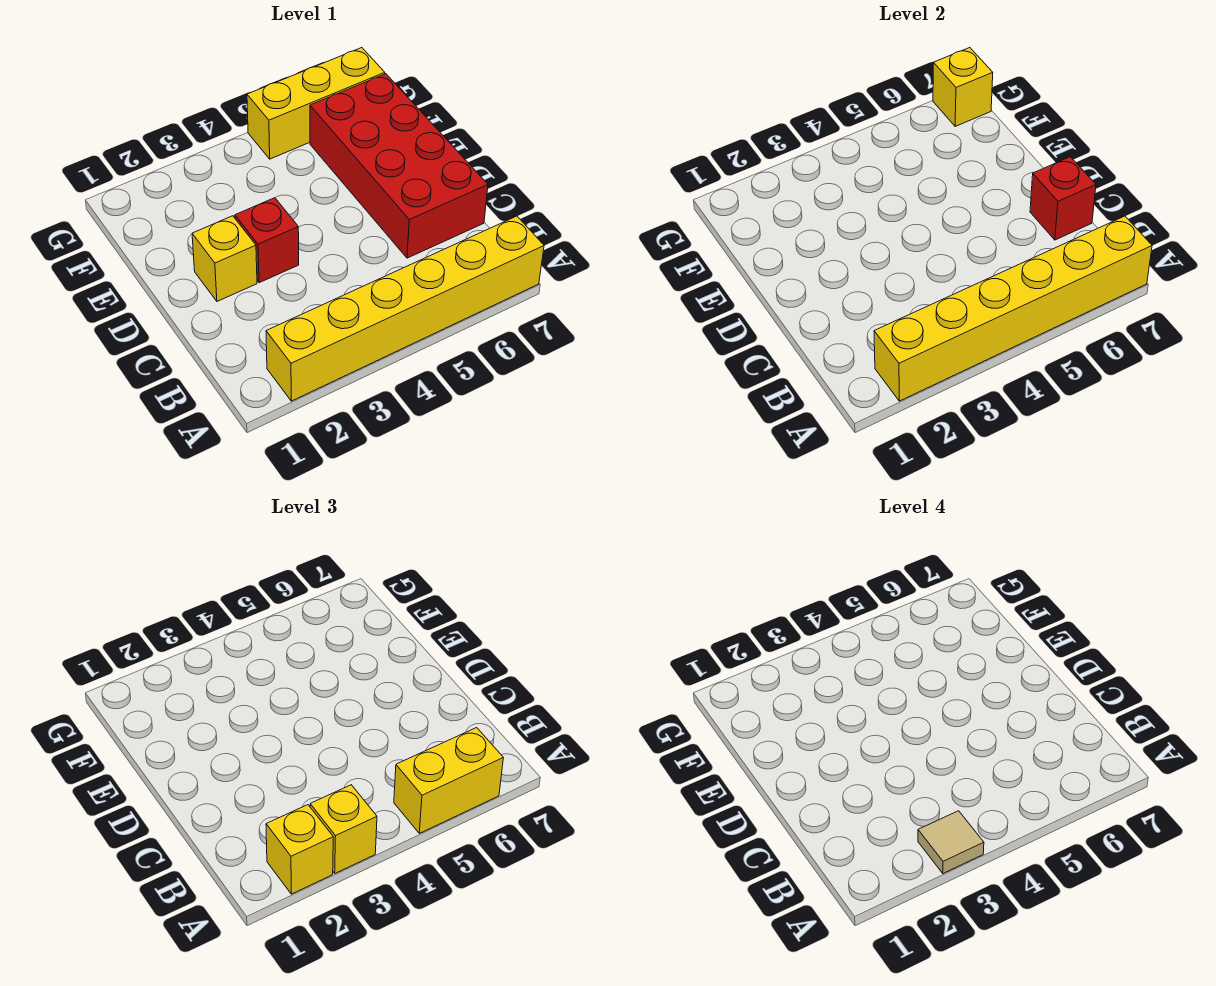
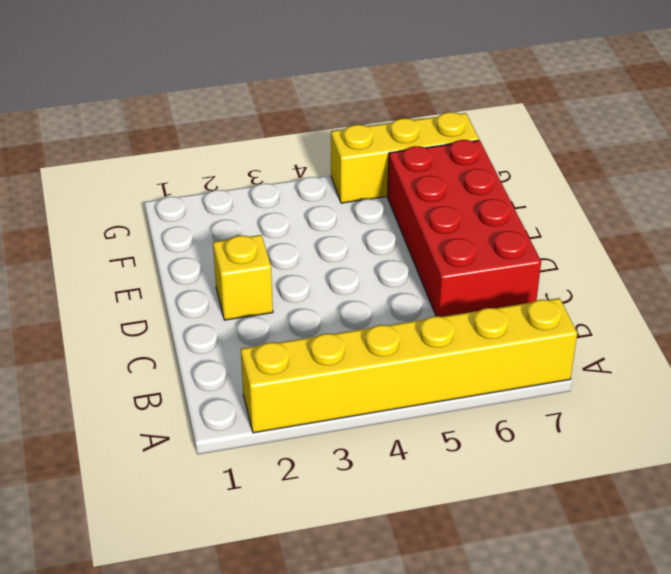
none -> red brick D3 level 1
none -> yellow brick A2:A7 level 2
none -> red brick C7 level 2

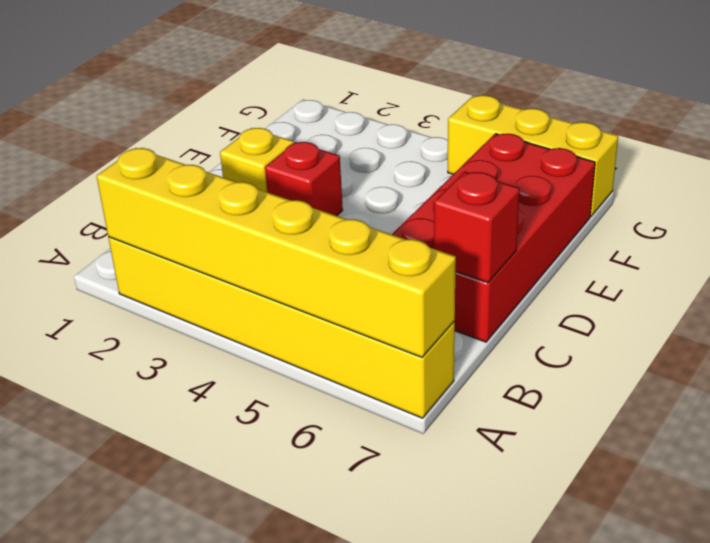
none -> yellow brick G7 level 2
none -> yellow brick A2 level 3
none -> yellow brick A3 level 3

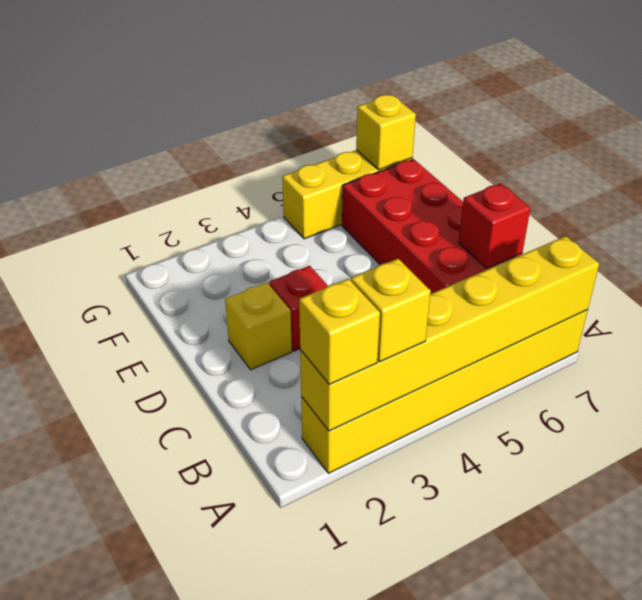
none -> yellow brick A5:A6 level 3
none -> tan tile A3 level 4

